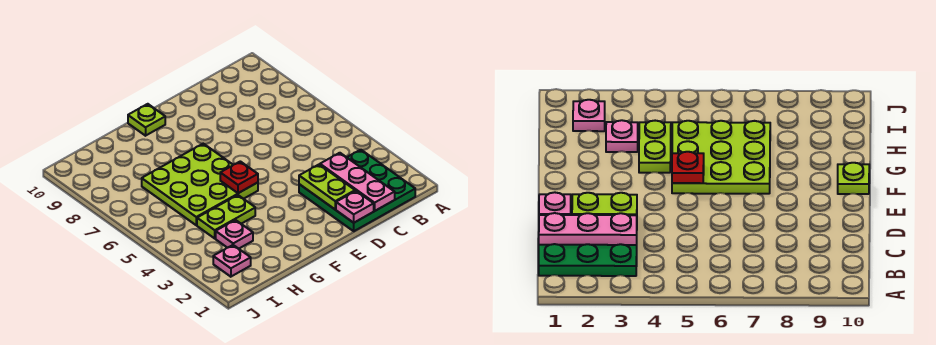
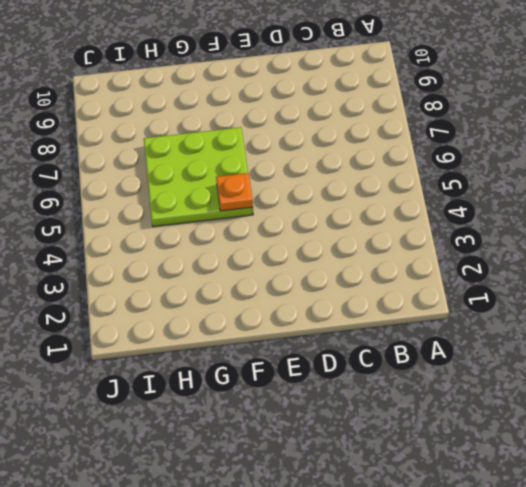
orange plate F5 level 2 -> red plate F5 level 2
none -> green plate B1:D3 level 1
none -> lime plate F10 level 1

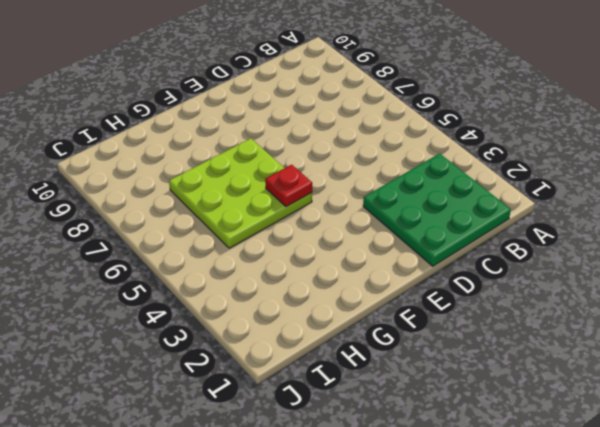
none -> lime plate F10 level 1
none -> lime plate G4:H4 level 1

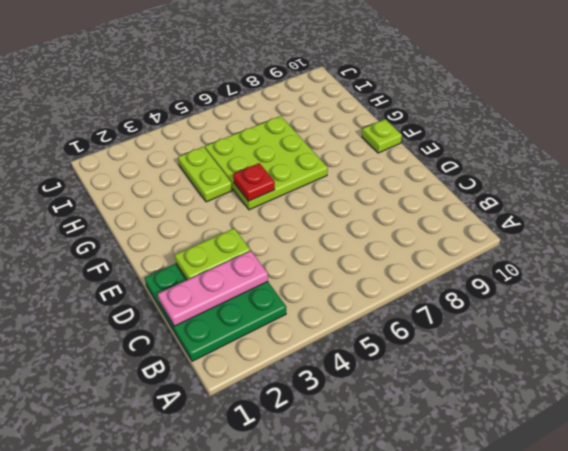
none -> pink plate H3 level 1
none -> pink plate I2 level 1

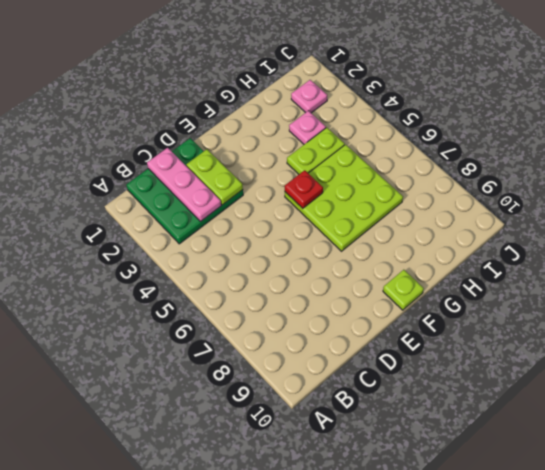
none -> pink plate D1 level 2

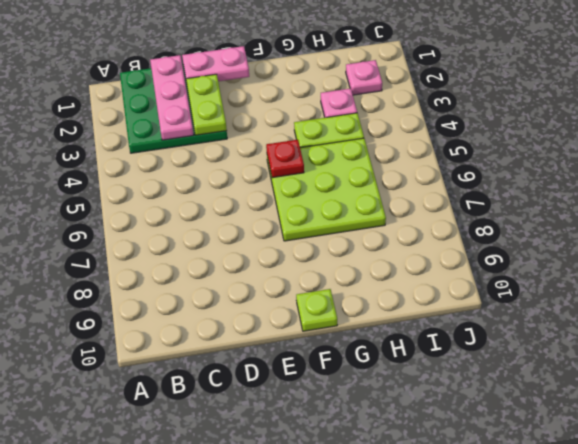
pink plate D1:E1 level 2 -> pink plate D1 level 2

